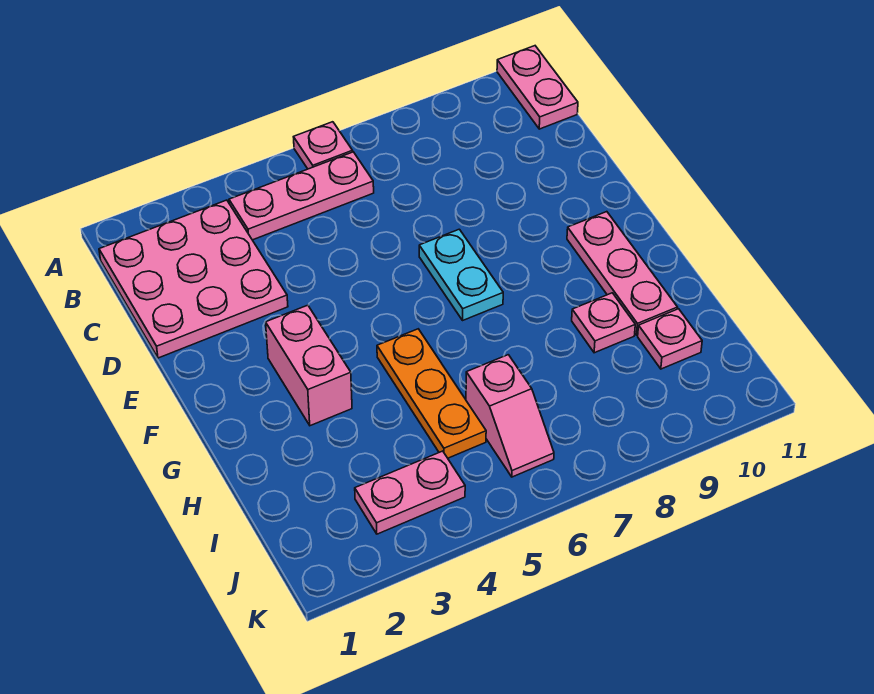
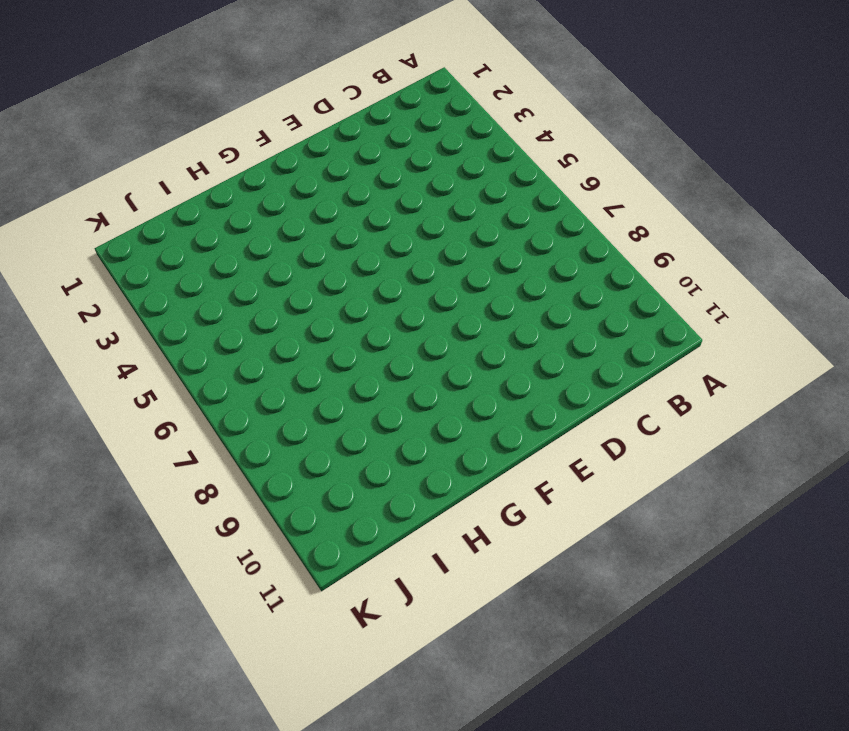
none -> pink plate A6 level 1
none -> pink plate A11:B11 level 1
none -> pink plate B1:D3 level 1

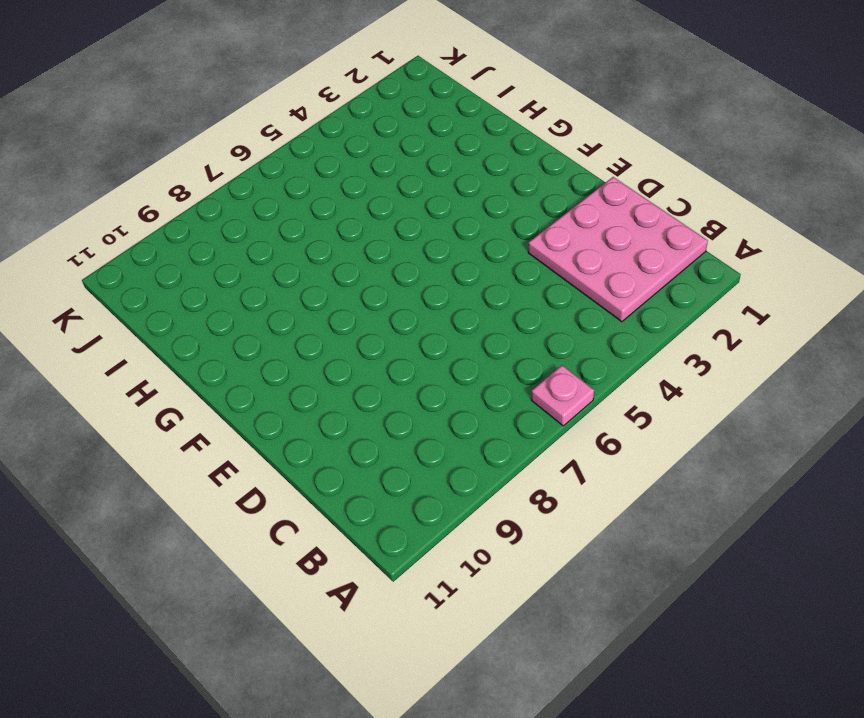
none -> pink plate A11:B11 level 1
none -> pink plate B4:B6 level 1
none -> cyan plate E7:F7 level 1

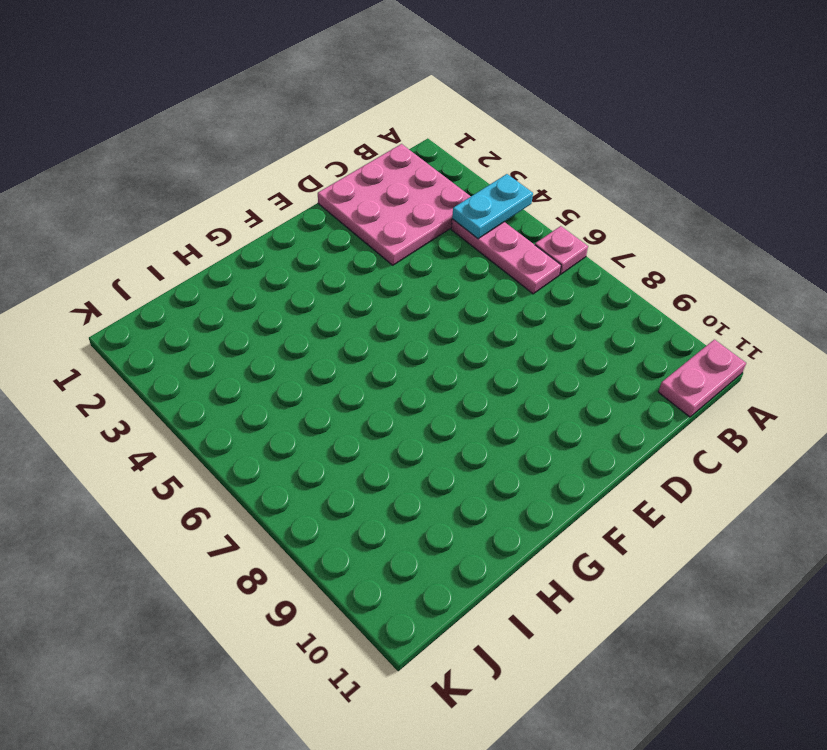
cyan plate A4:B4 level 2 -> cyan plate E7:F7 level 1
none -> pink brick F3:G3 level 1
none -> pink plate F10:H10 level 1
none -> orange plate G5:I5 level 1

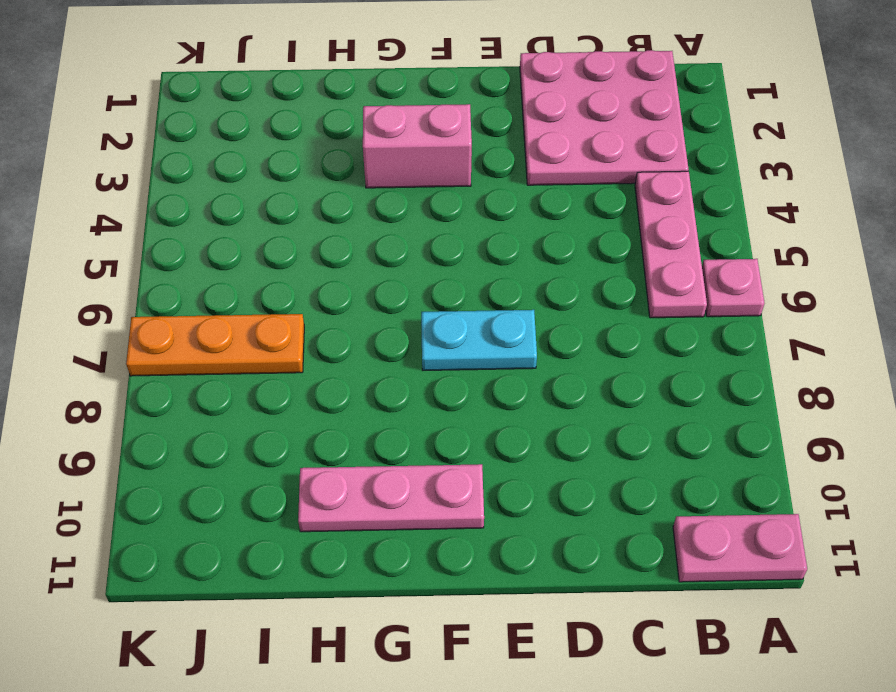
orange plate I7:K7 level 1 -> orange plate G5:I5 level 1
none -> pink plate H9 level 1
none -> pink slope I6:J6 level 1 top I
none -> pink plate I10 level 1

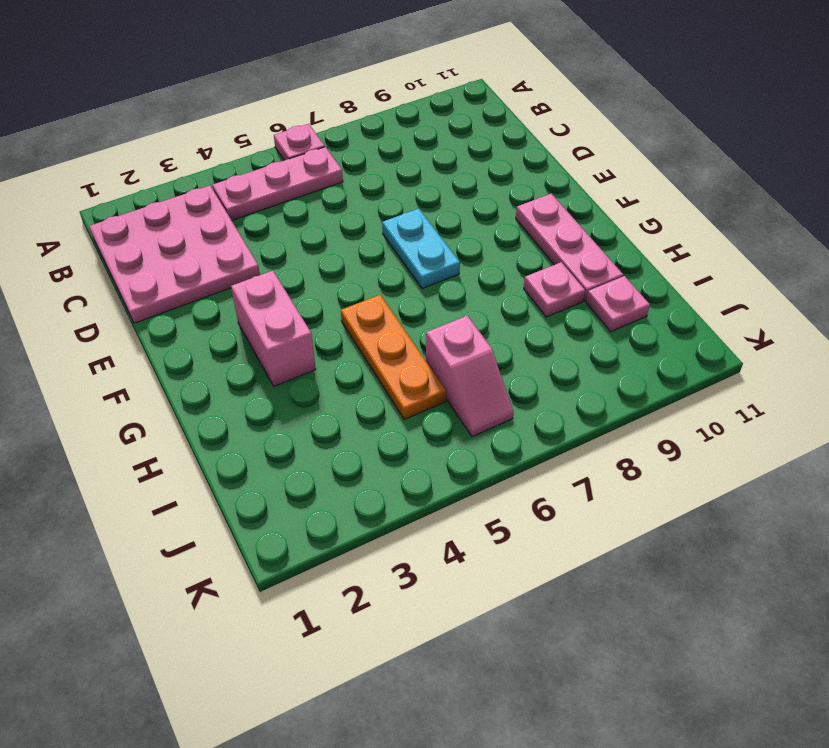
none -> pink plate A11:B11 level 1
none -> pink plate J3:J4 level 1

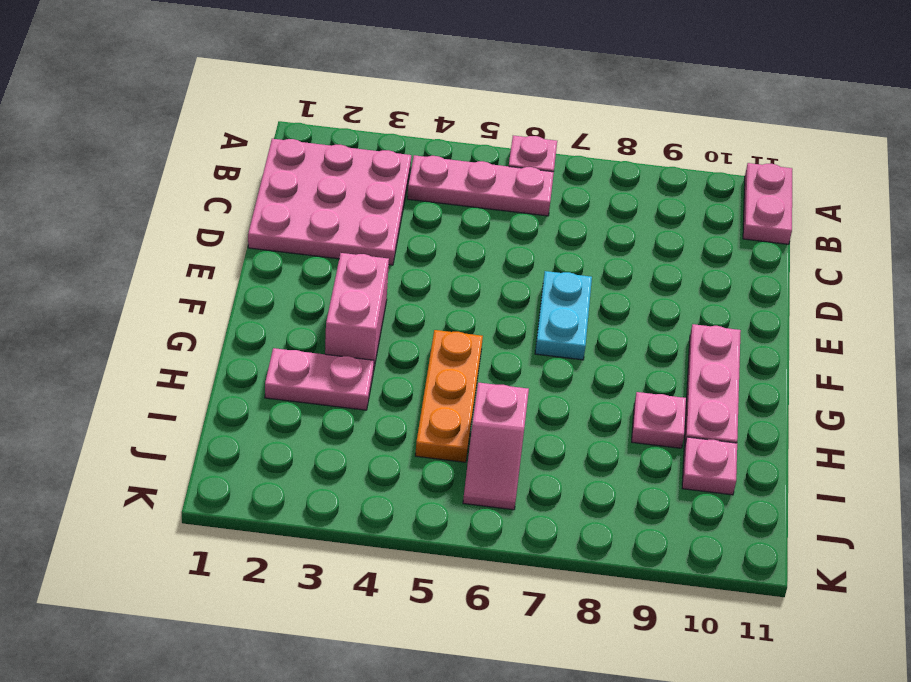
pink plate H2:H3 level 1 -> pink plate J3:J4 level 1

